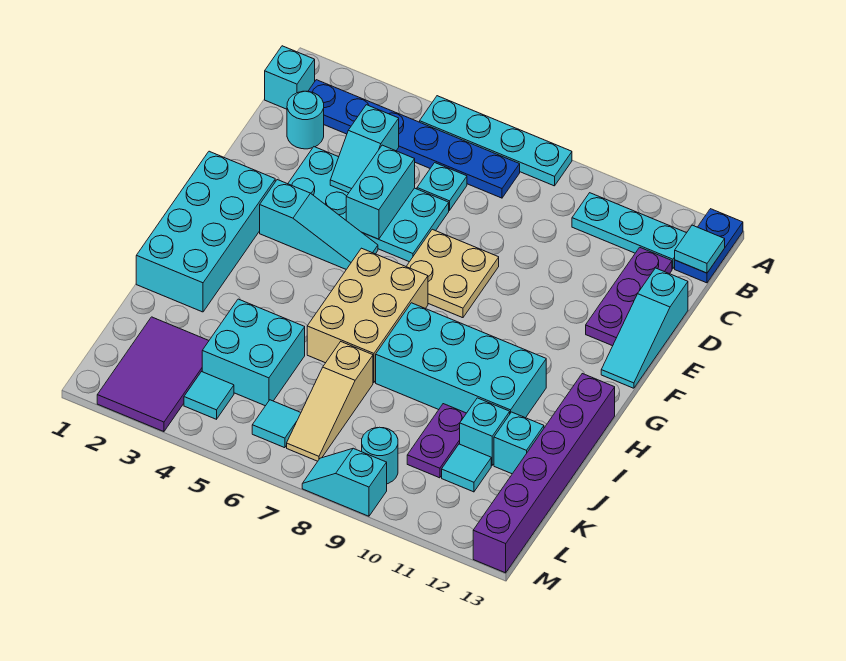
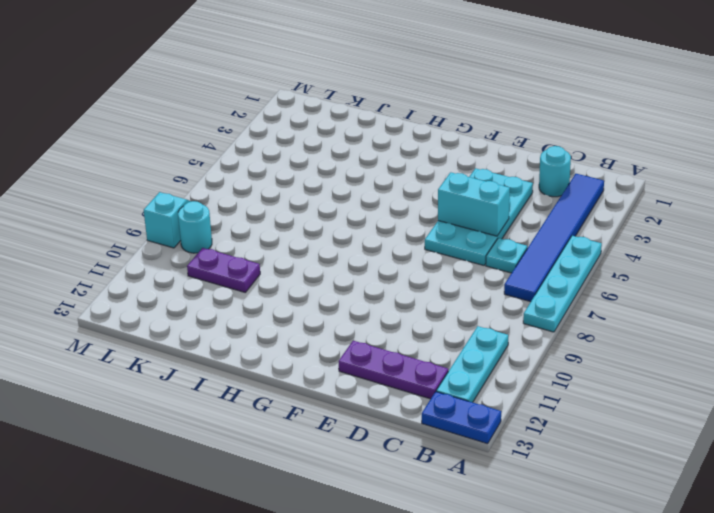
blue tile B2:B7 level 1 -> blue plate B2:B7 level 1
none -> cyan brick B1 level 1
none -> cyan slope D13:F13 level 1 top D
none -> tan plate E7:F8 level 1
none -> cyan brick F1:I2 level 1

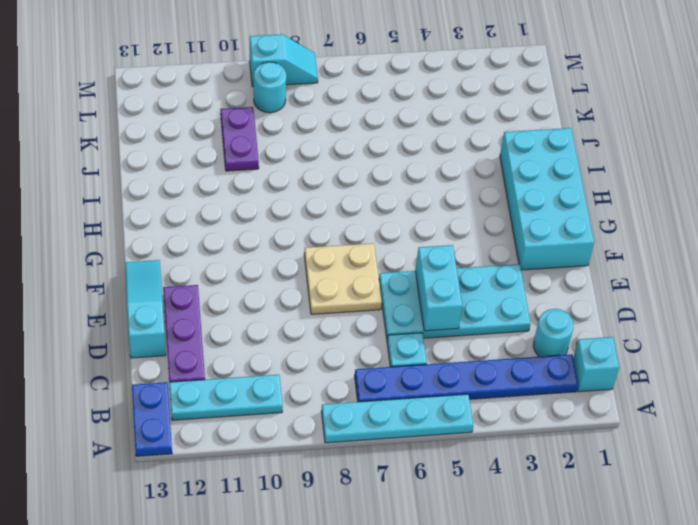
none -> cyan slope F3:F5 level 1 top 3
none -> tan brick G6:I7 level 1
none -> cyan brick H8:I11 level 1
none -> purple brick H13:M13 level 1

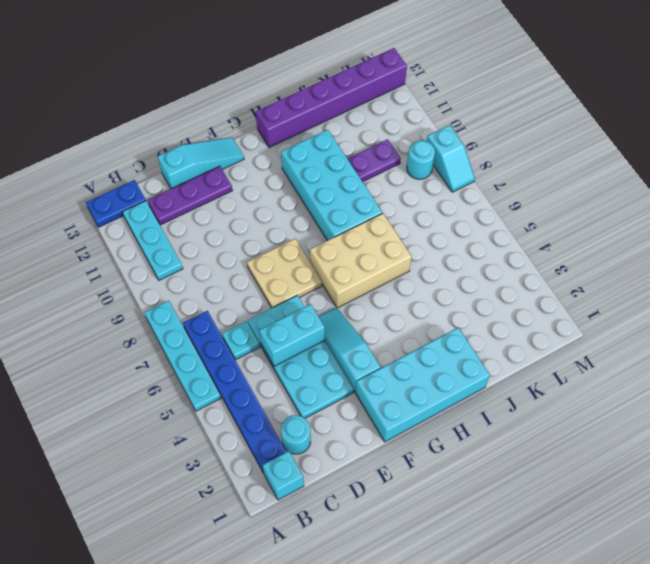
none -> cyan brick J4:K5 level 1
none -> tan slope J7:L7 level 1 top J
none -> cyan brick J11 level 1
none -> cyan brick J12 level 1

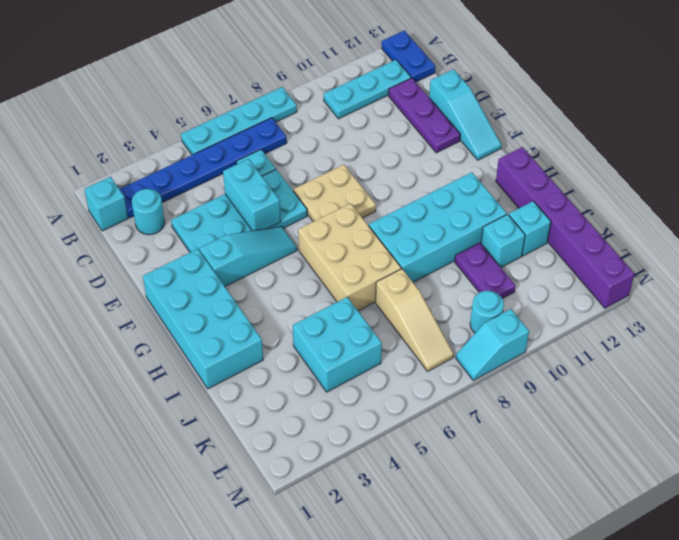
none -> purple tile K2:M3 level 1
none -> cyan tile K11 level 1
none -> cyan tile L4 level 1
none -> cyan tile L6 level 1

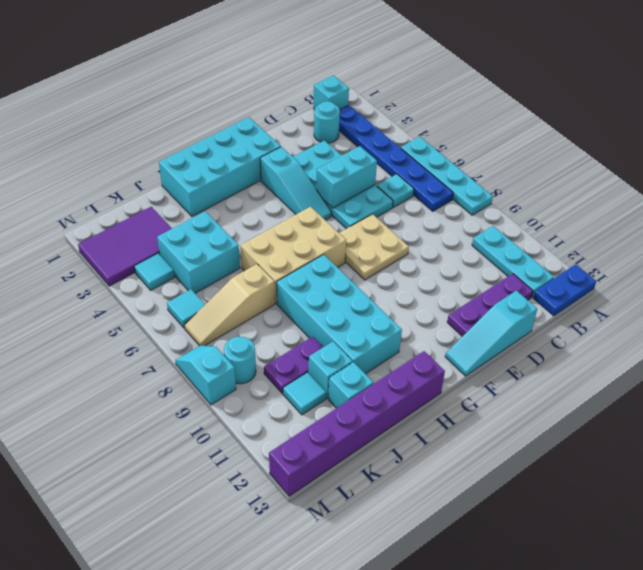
none -> cyan tile B13 level 2
none -> cyan slope C4:D4 level 2 top C

